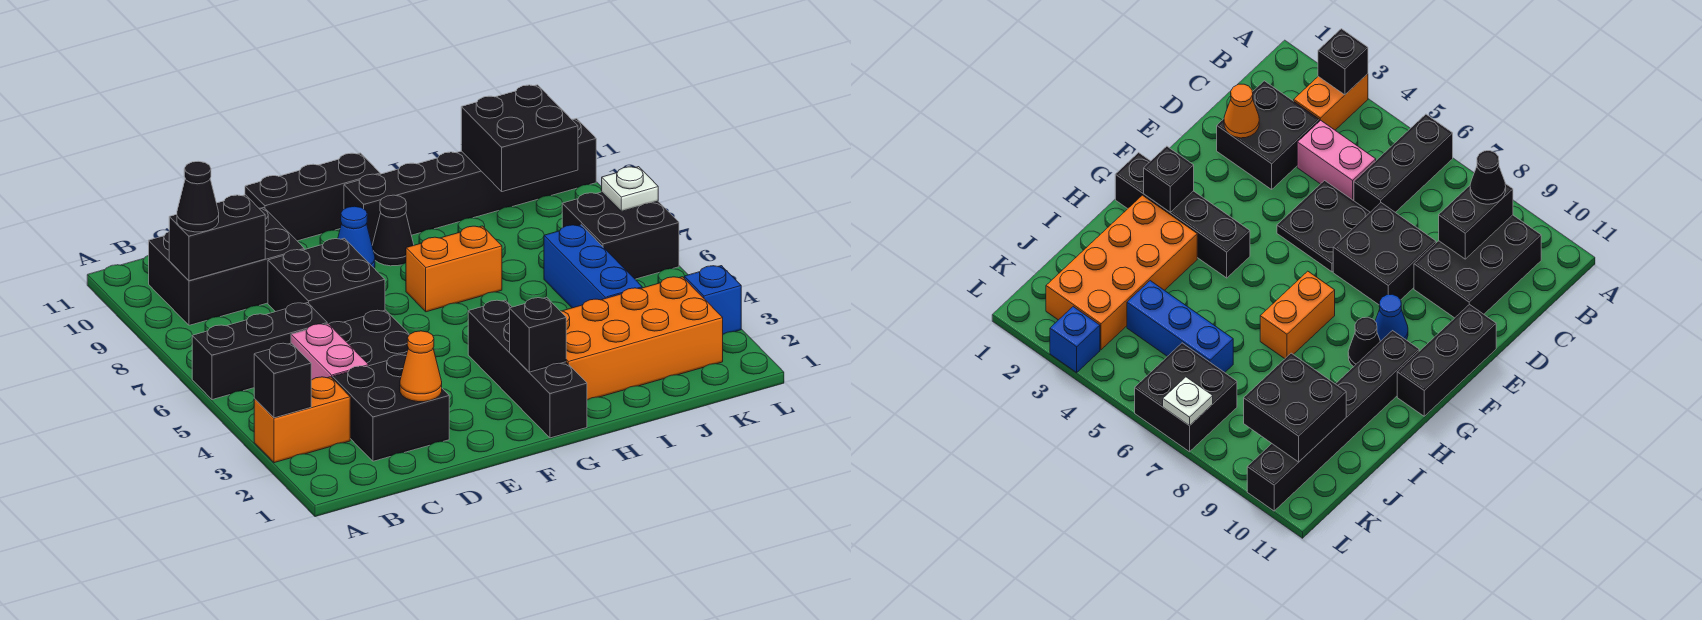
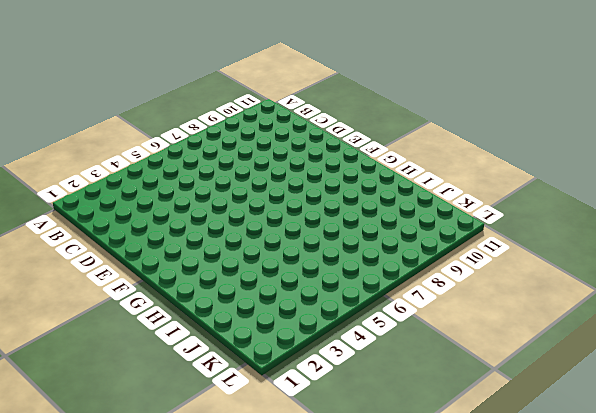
none -> orange brick A3:B3 level 1
none -> black brick A6:C6 level 1
none -> black brick B9:D10 level 1

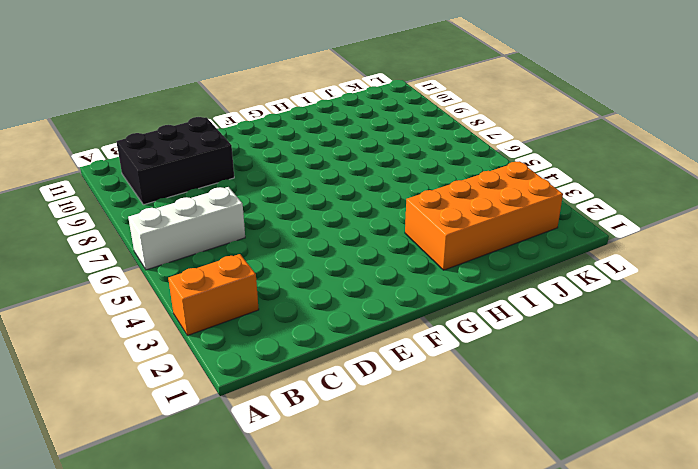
white brick A6:C6 level 1 -> black brick A6:C6 level 1
none -> black brick C2:D3 level 1
none -> pink brick C4:C5 level 1
none -> black plate D5:E6 level 1

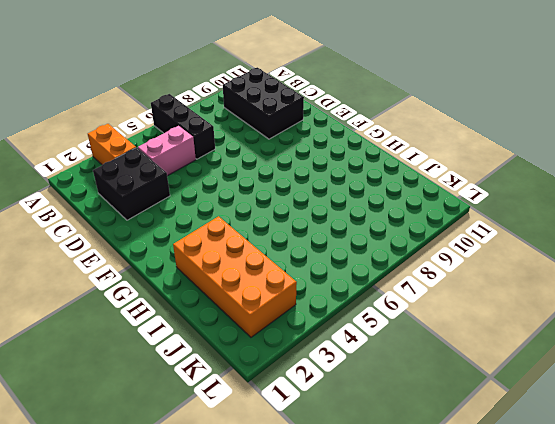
none -> black plate D5:E6 level 1
none -> black brick D7:E8 level 1
none -> black brick E11:G11 level 1

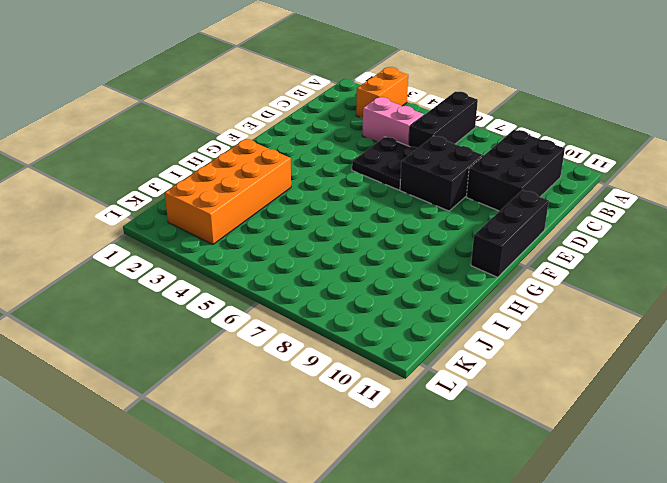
none -> black brick C2:D3 level 1
none -> blue cone F9 level 1
none -> black brick G1:G4 level 1

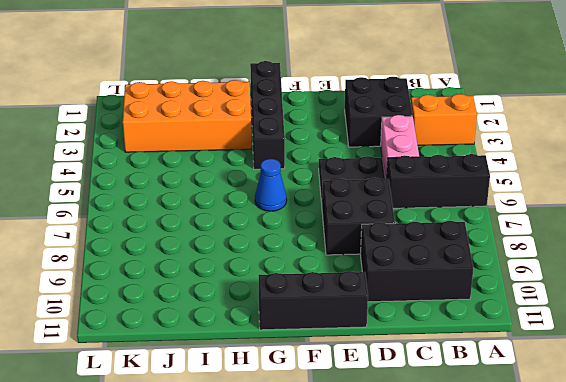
blue cone G6 level 1 -> blue cone F9 level 1
none -> orange brick G7:H7 level 1
none -> black cone G9 level 1
none -> black brick G10:L10 level 1

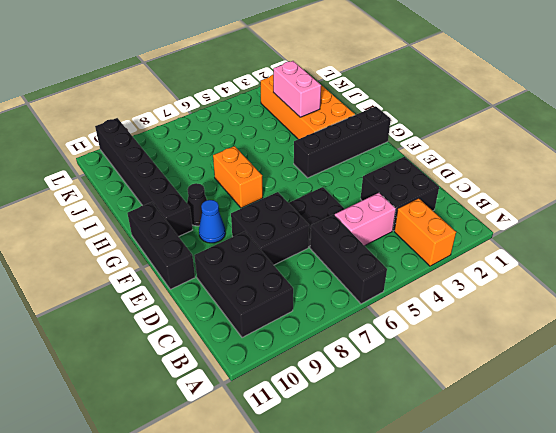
pink brick I3:J3 level 2 -> none
none -> blue brick J4:J6 level 1
none -> black brick K6:L7 level 1
none -> blue brick L3 level 1

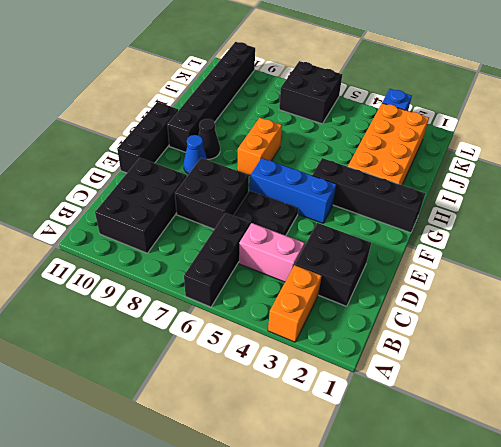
blue brick F4:F6 level 1 -> blue brick J4:J6 level 1
none -> black brick A3 level 2
none -> black brick B9:C9 level 2
none -> orange cone D2 level 2

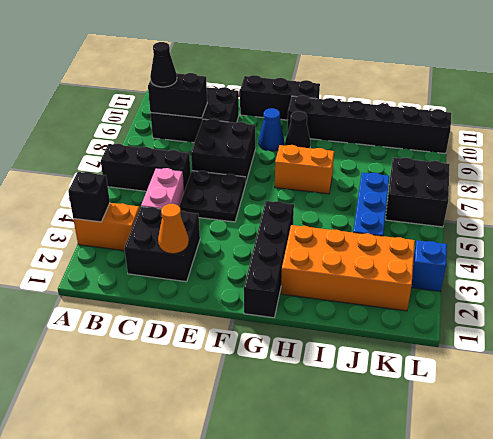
none -> black brick G2 level 2
none -> black brick J9:K10 level 2
none -> white plate L7 level 2

